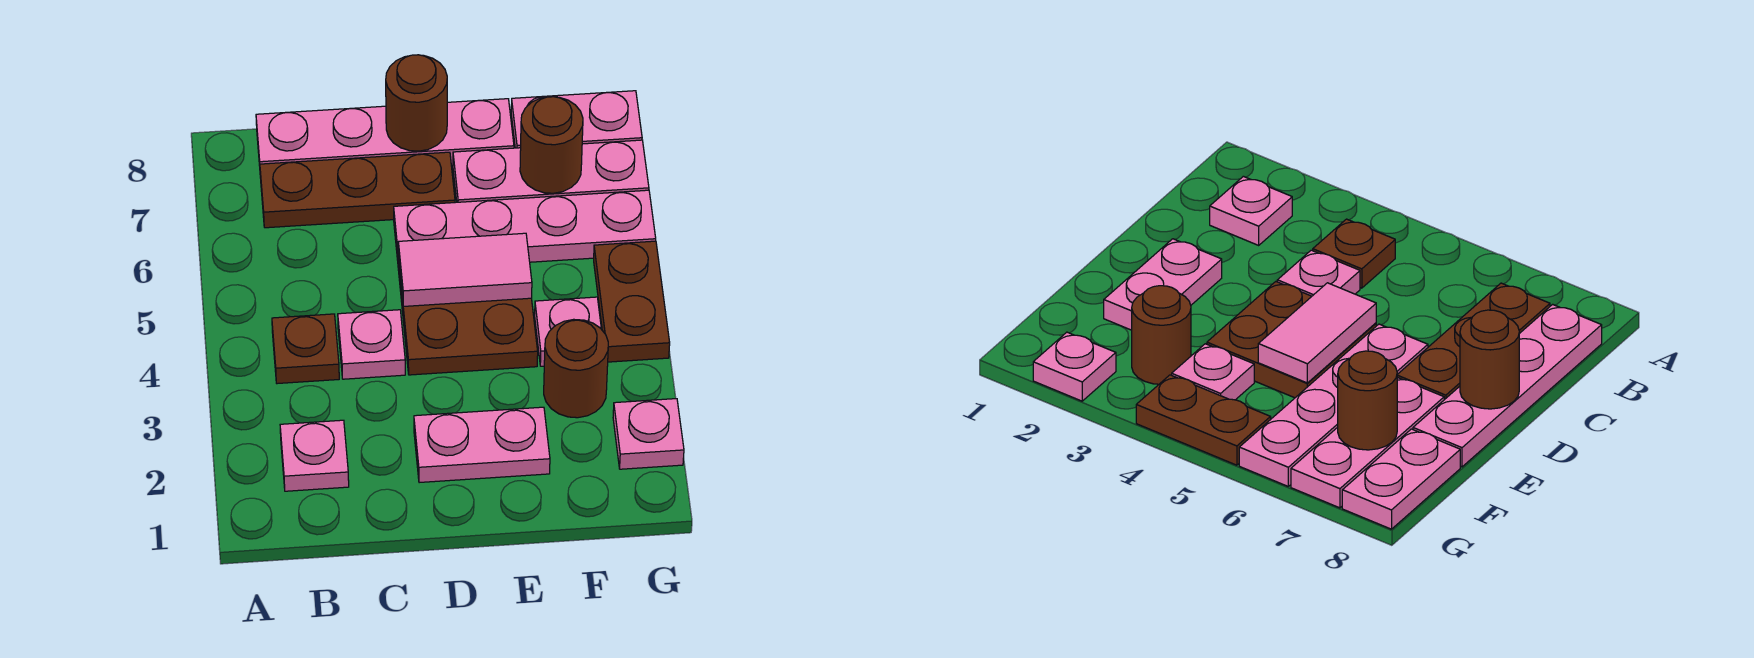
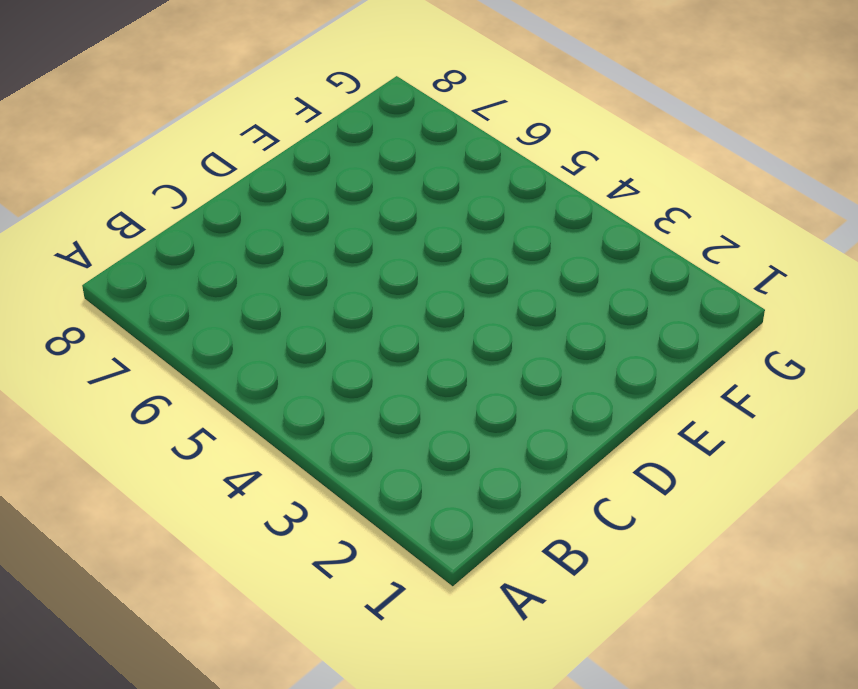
none -> pink plate B2 level 1
none -> brown plate B4 level 1
none -> brown plate B7:D7 level 1

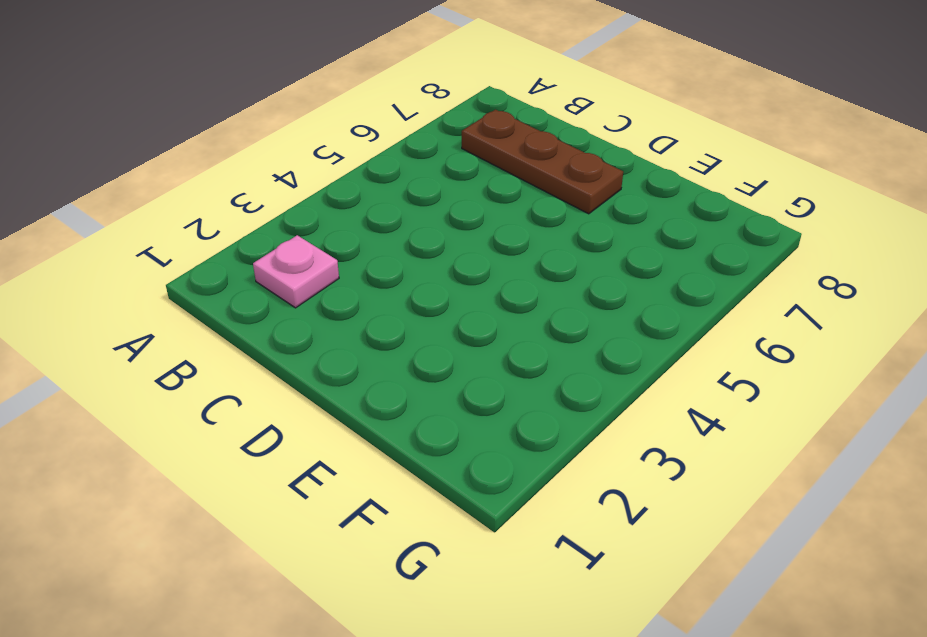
none -> brown plate B4 level 1
none -> pink plate B8:E8 level 1
none -> pink plate C4 level 1

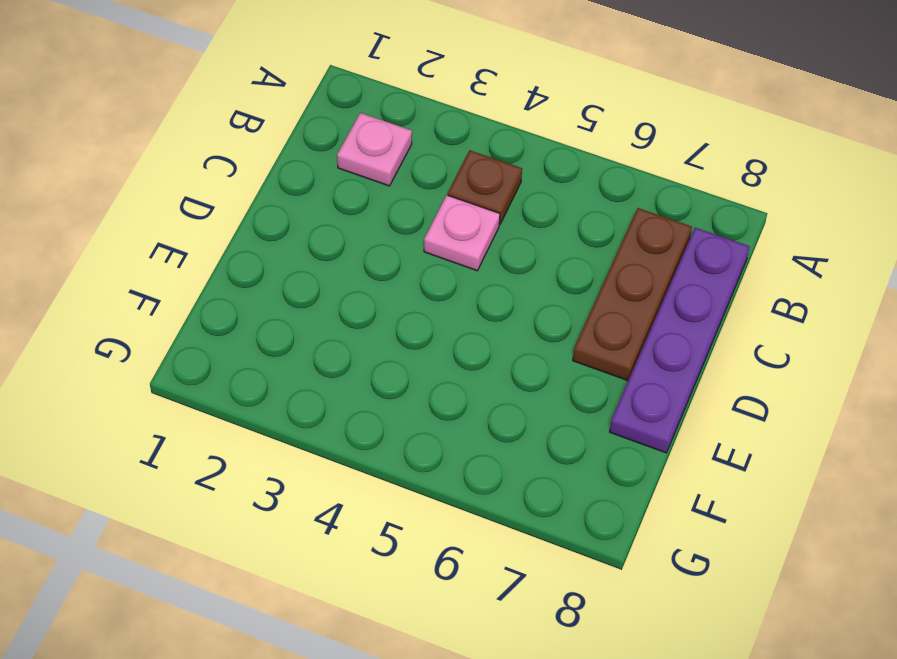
purple plate B8:E8 level 1 -> pink plate B8:E8 level 1
none -> pink plate D2:E2 level 1
none -> brown plate D4:E5 level 1
none -> pink plate D6:G6 level 1

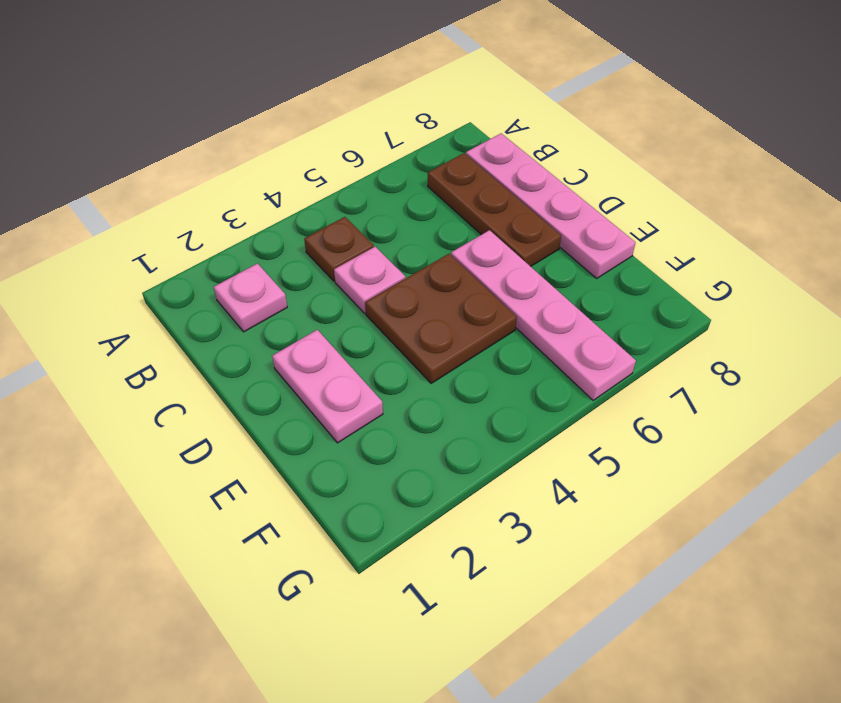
none -> pink plate E7:G7 level 1
none -> brown round brick F3 level 1
none -> pink plate F4 level 1

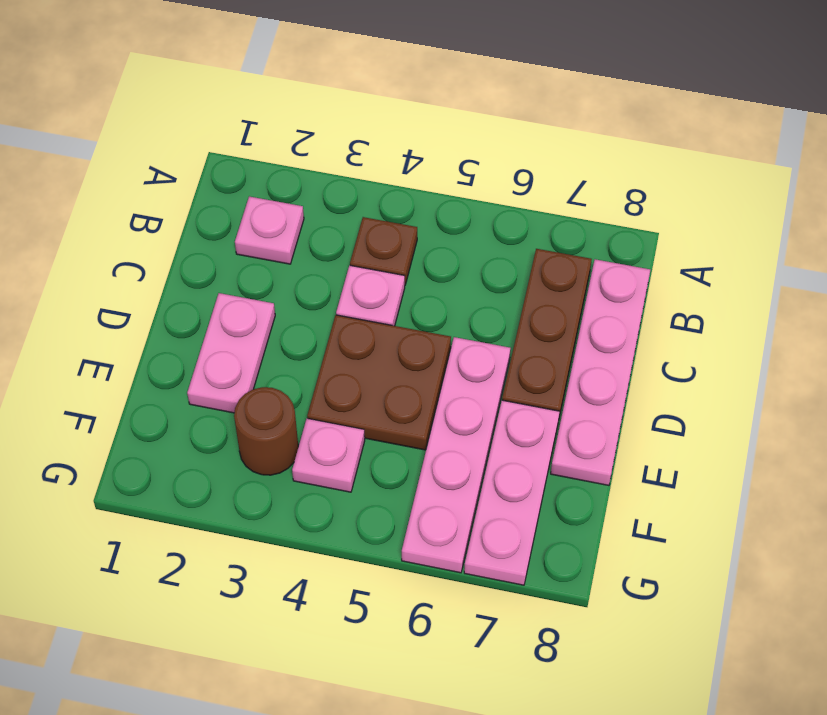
none -> pink plate F8:G8 level 1
none -> pink plate G2 level 1
none -> brown plate G4:G5 level 1

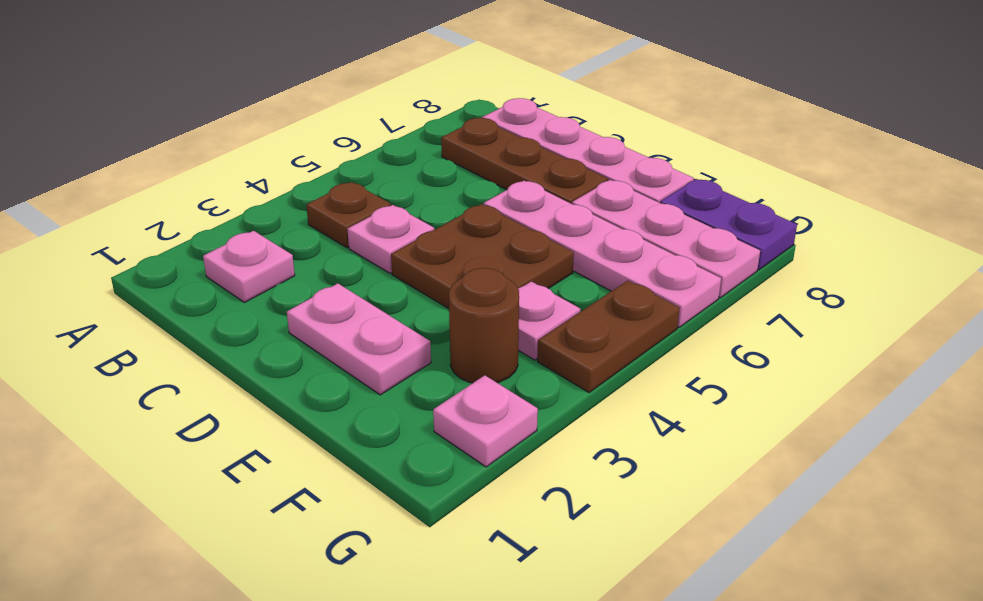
purple plate F8:G8 level 1 -> pink plate F8:G8 level 1
none -> pink tile D5:E5 level 2
none -> brown round brick D8 level 2
none -> brown round brick F7 level 2

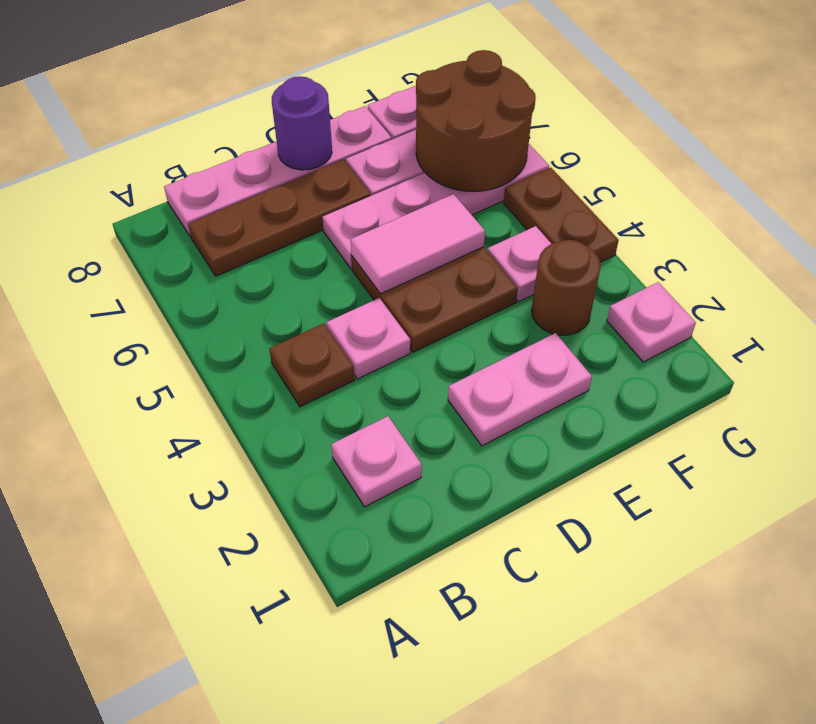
purple round brick D8 level 2 -> brown round brick D8 level 2
brown round brick F6:G7 level 2 -> brown round brick F7 level 2

